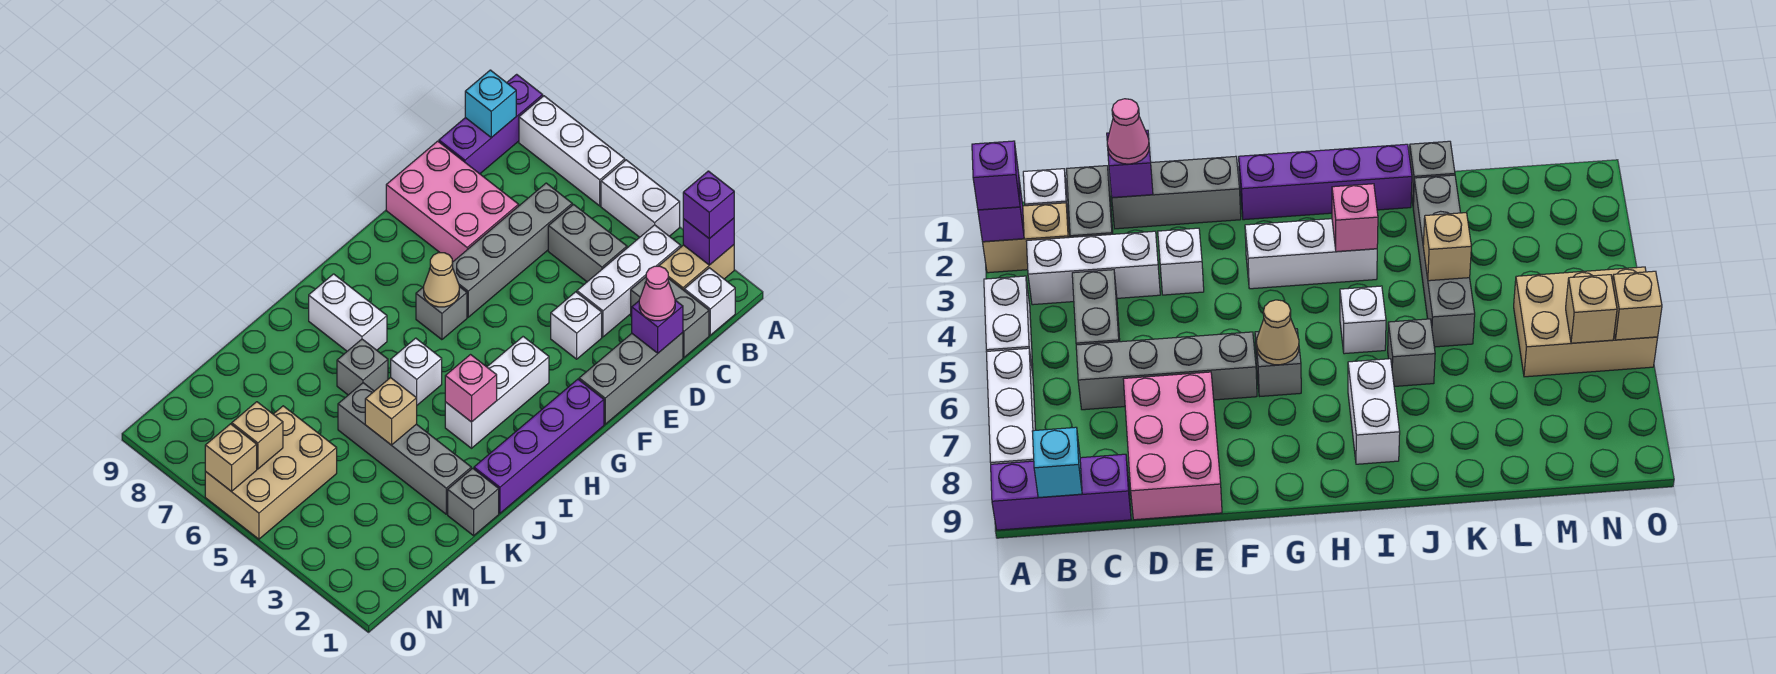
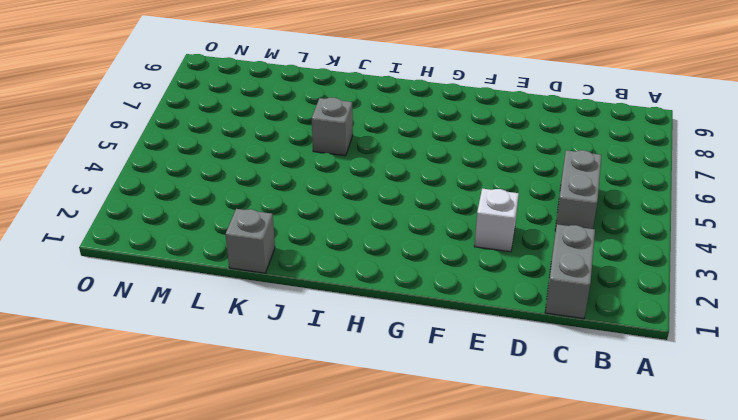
none -> tan brick A2:B2 level 1
none -> white brick A4:A5 level 1
none -> white brick A6:A8 level 1
none -> purple brick A9:C9 level 1

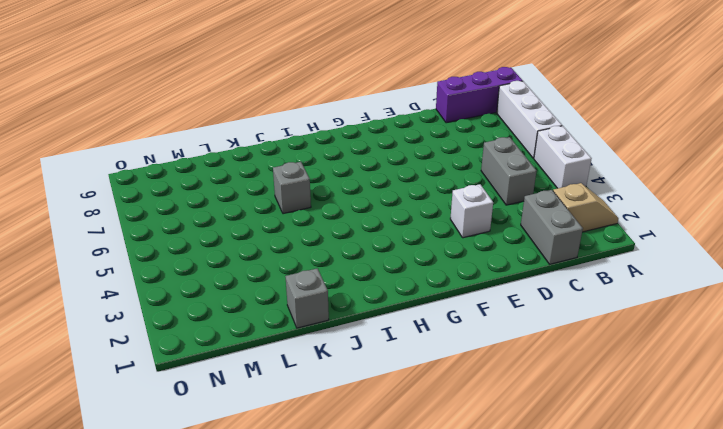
tan slope A2:B2 level 1 top B -> tan brick A2:B2 level 1
none -> white brick B1 level 1
none -> white brick B3:D3 level 1
none -> grey brick C6:F6 level 1
none -> grey brick D1:F1 level 1

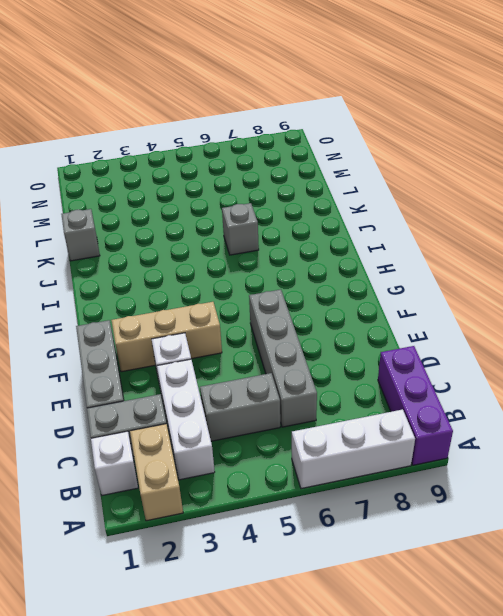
tan brick F2:F4 level 1 -> none
none -> white brick A4:A5 level 1
none -> pink brick D7:E9 level 1
none -> purple brick G1:J1 level 1
none -> white brick G3:I3 level 1

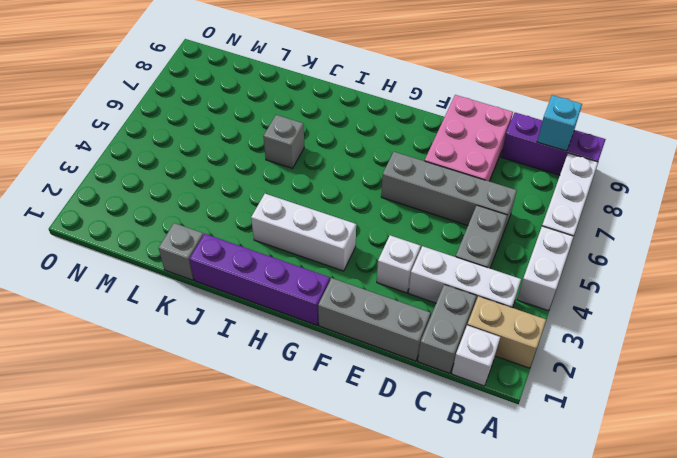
none -> grey brick G6 level 1
none -> white brick I5 level 1
none -> white brick I7:I8 level 1
none -> grey brick K2:K5 level 1

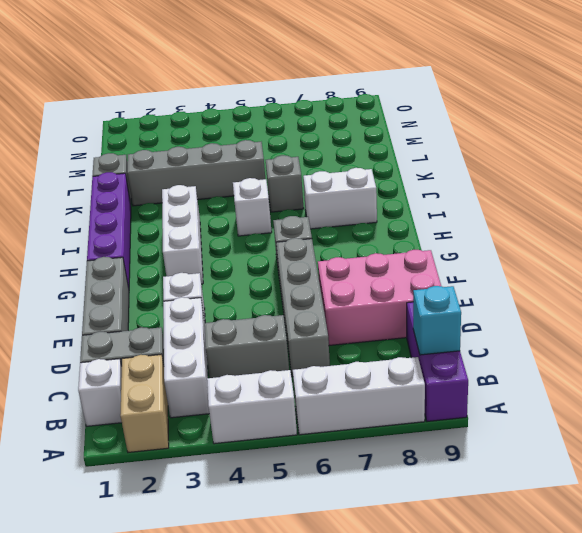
none -> tan brick M5:O6 level 1
none -> purple brick A2 level 2
none -> purple brick D1 level 2
none -> tan cone G6 level 2

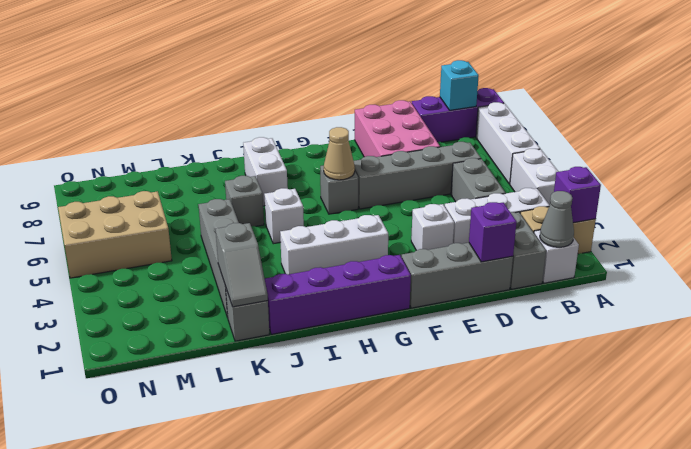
grey cone B1 level 2 -> none
grey slope K1:K2 level 2 top 2 -> none
none -> pink brick I3 level 2
none -> tan brick K4 level 2
none -> tan brick N6 level 2
none -> tan brick O6 level 2

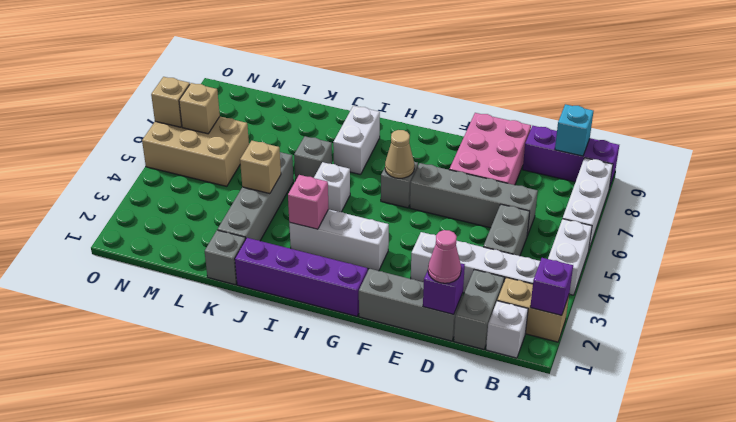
none -> purple brick A2 level 3

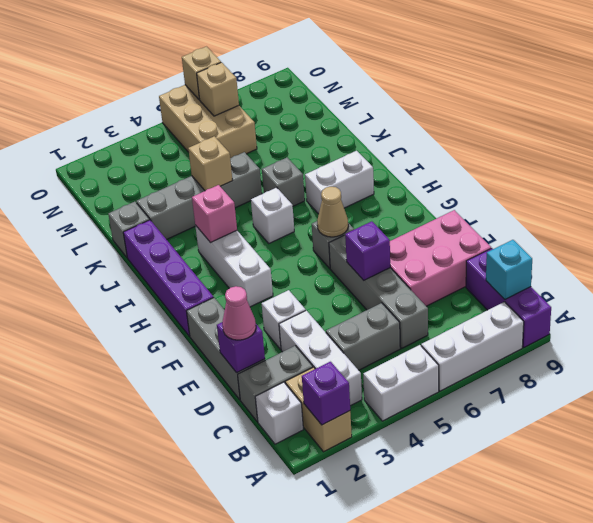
purple brick E6 level 2 -> purple brick A2 level 3

